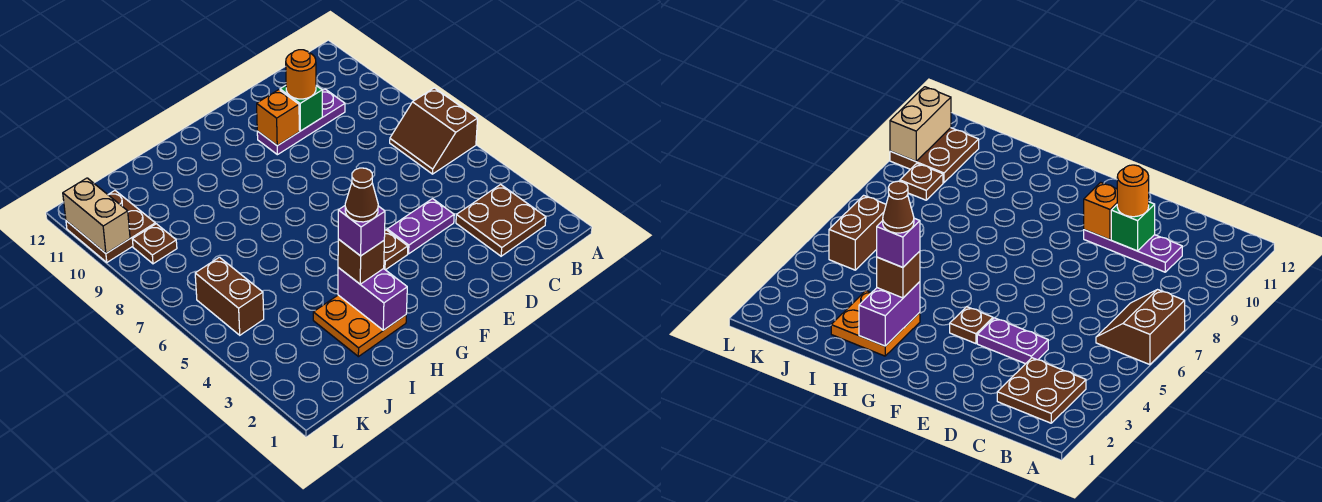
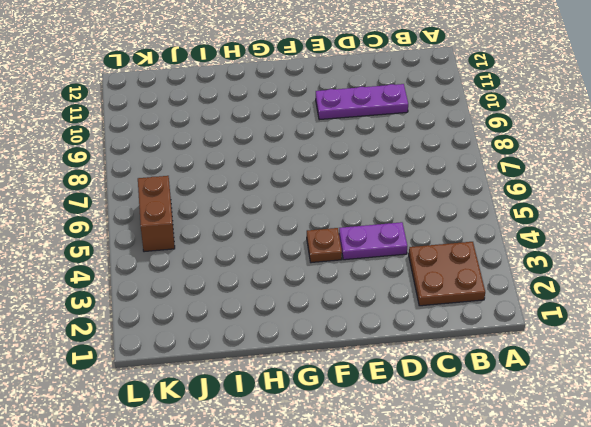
none -> brown slope A6:B7 level 1 top A
none -> orange plate H2:I3 level 1
none -> brown plate K9 level 1

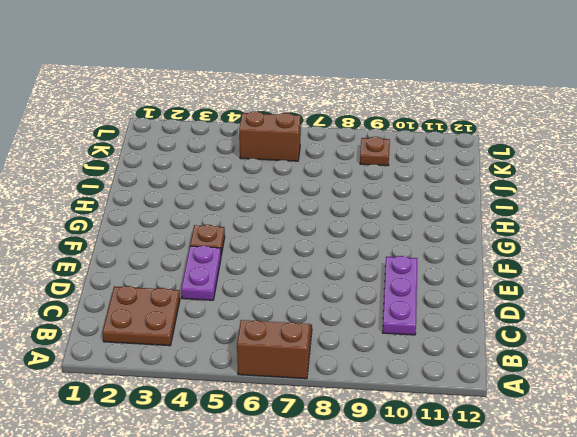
none -> orange plate H2:I3 level 1
none -> brown plate K10:L11 level 1
none -> green brick D10 level 2

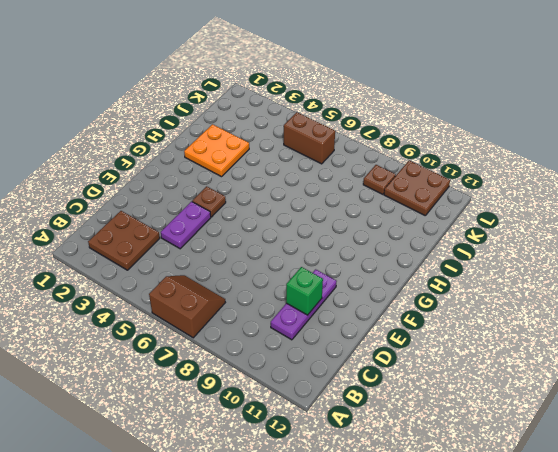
none -> orange brick E10 level 2
none -> purple brick H2:H3 level 2
none -> tan brick L10:L11 level 2

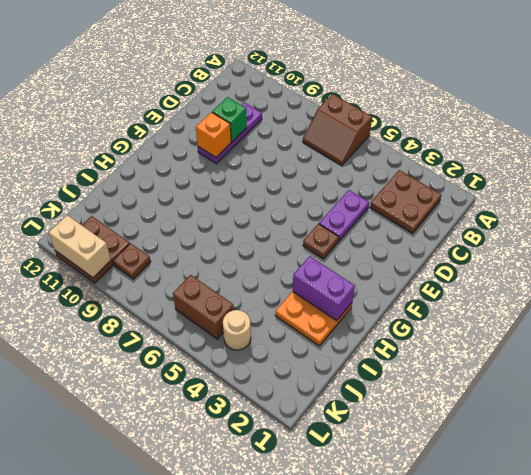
tan round brick K4 level 1 -> none
none -> orange round brick D10 level 3
none -> brown brick H3 level 3
none -> purple brick H3 level 4

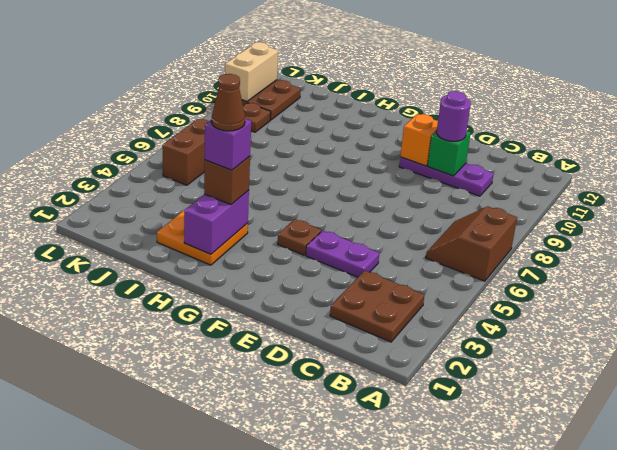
purple round brick D10 level 3 -> orange round brick D10 level 3

